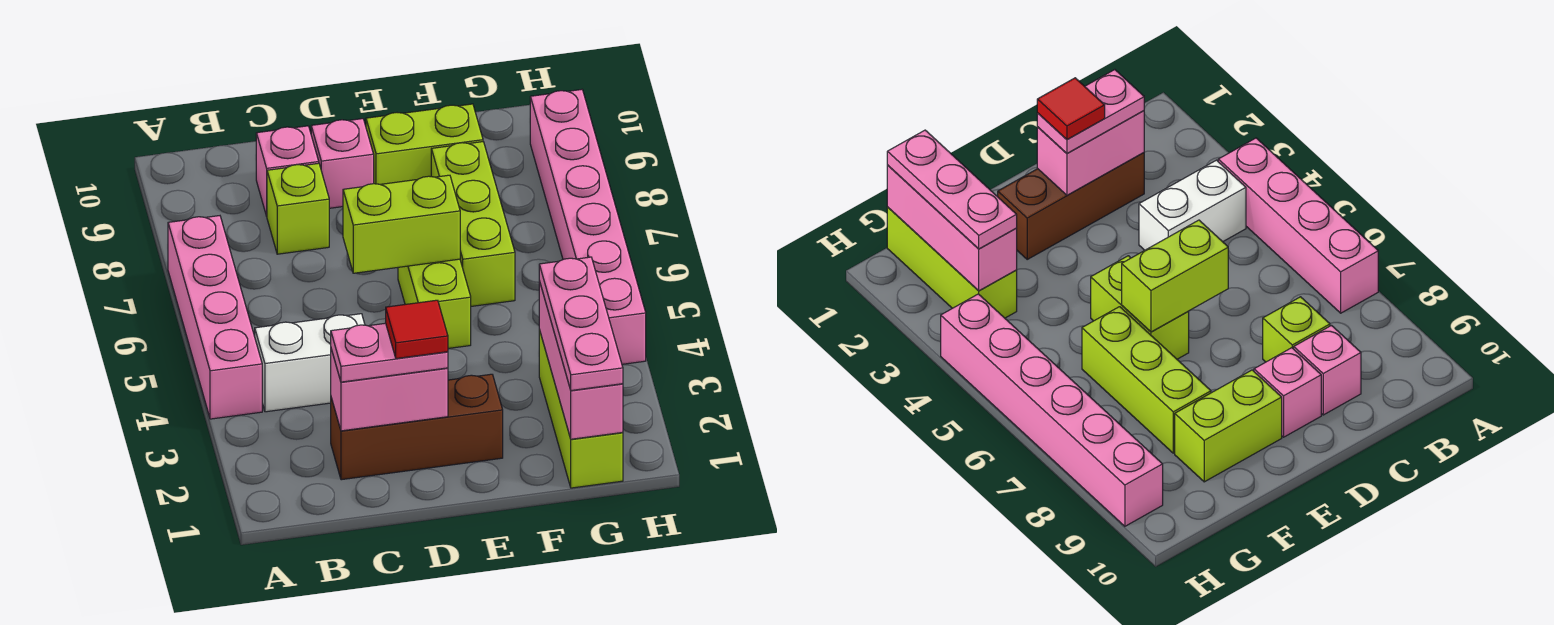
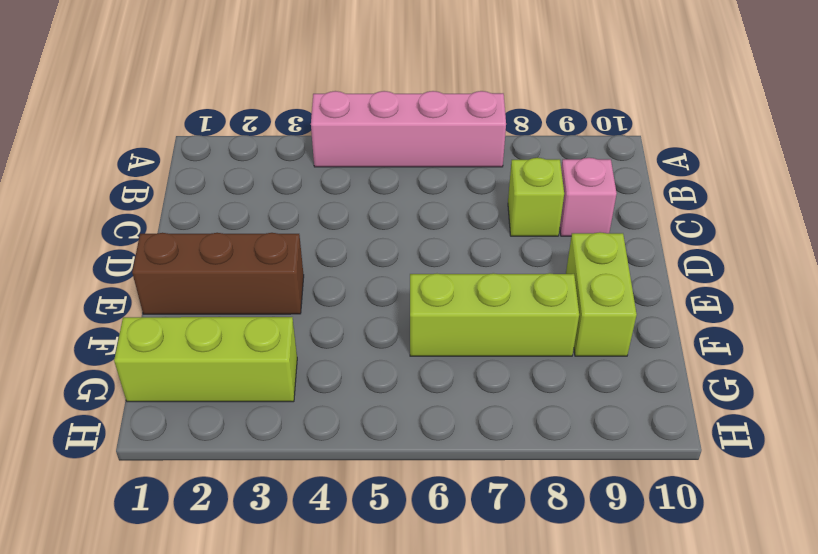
brown brick E1:E3 level 1 -> brown brick C2:E2 level 1
none -> white brick B4:C4 level 1
none -> pink brick D9 level 1
none -> lime brick E5:E6 level 1

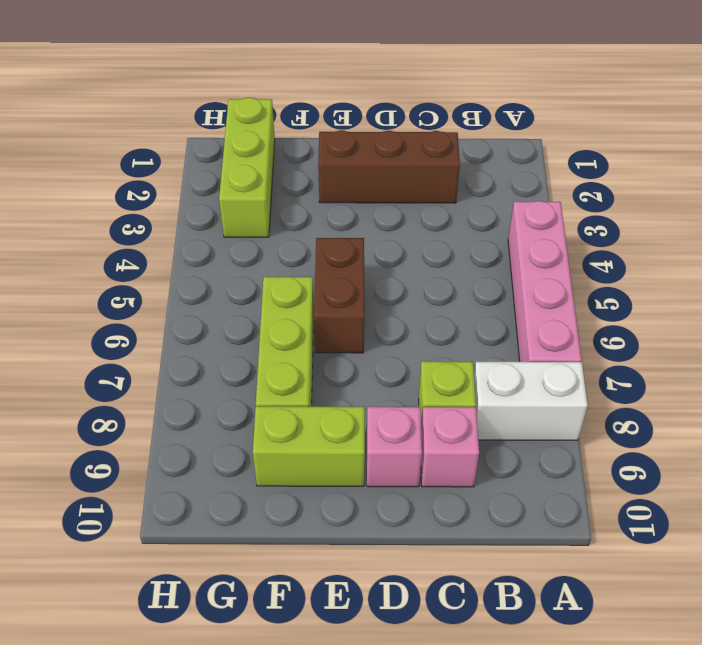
white brick A8:B8 level 1 -> white brick B4:C4 level 1
brown brick E5:E6 level 1 -> lime brick E5:E6 level 1
none -> pink brick H4:H9 level 1
none -> pink brick C2:D2 level 2
none -> lime brick D6:E6 level 2

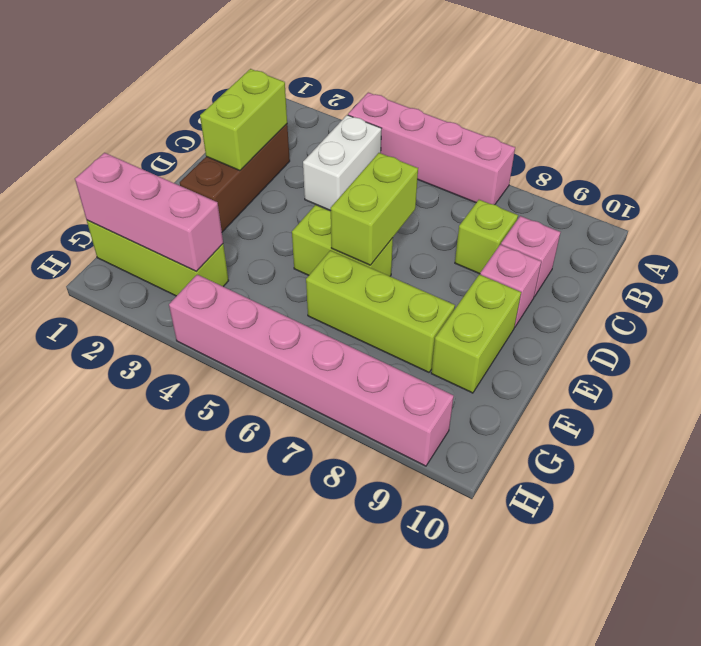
lime brick C2:D2 level 2 -> pink brick C2:D2 level 2
none -> pink plate C2:D2 level 3
none -> pink plate G1:G3 level 3
none -> red tile D2 level 4

